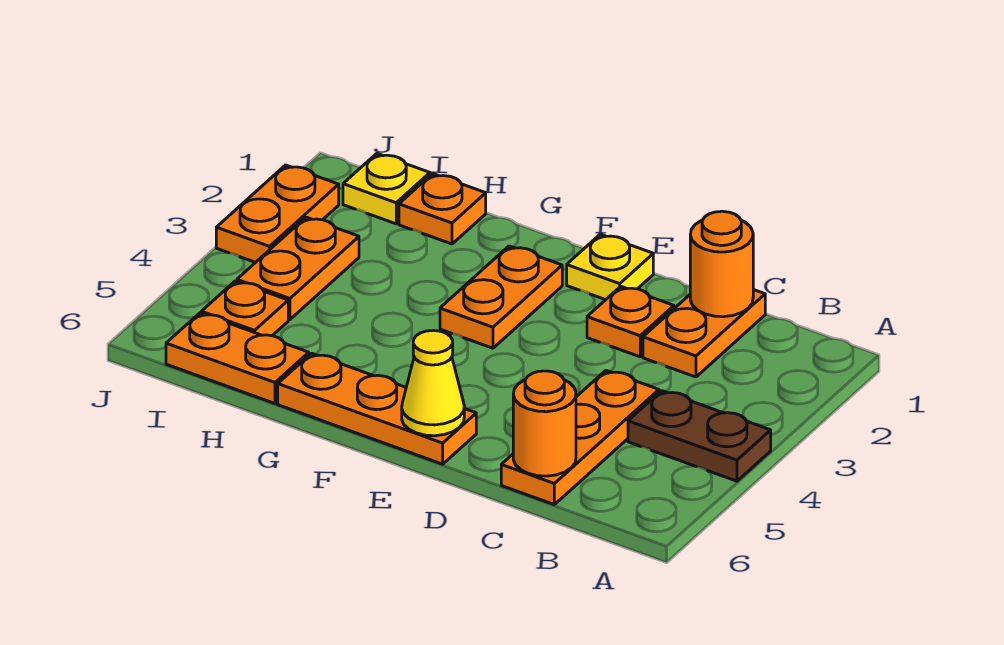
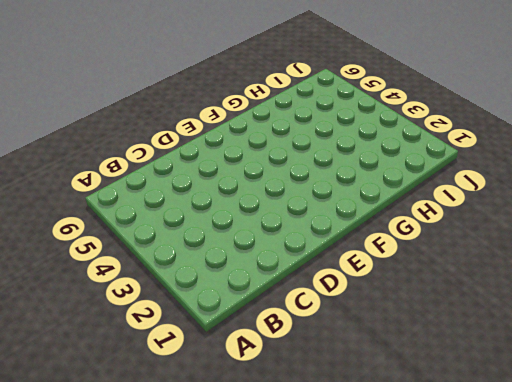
none -> brown plate A4:B4 level 1
none -> orange plate C1:C2 level 1
none -> orange plate C4:C6 level 1

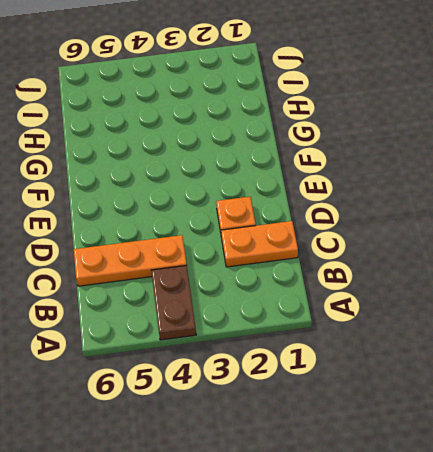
none -> yellow plate E1 level 1
none -> orange plate E6:G6 level 1
none -> orange plate F2:F3 level 1

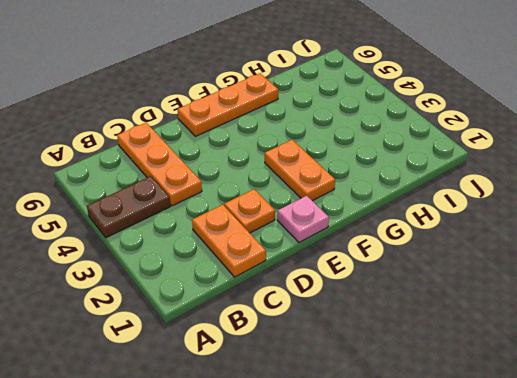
pink plate E1 level 1 -> yellow plate E1 level 1
none -> orange plate H1 level 1
none -> orange plate H6:I6 level 1
none -> yellow plate I1 level 1

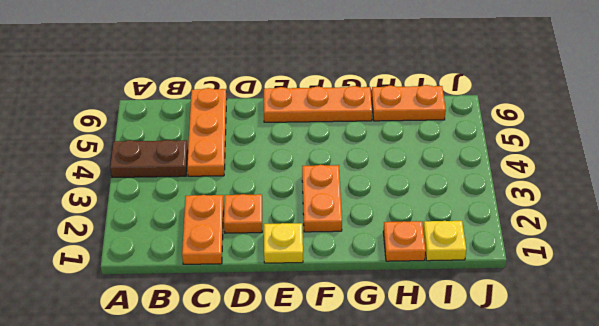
none -> orange plate I3:I4 level 1
none -> orange plate I5 level 1
none -> orange plate J2:J3 level 1

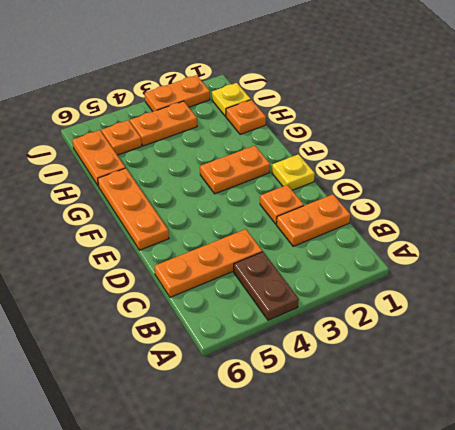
none -> orange round brick C1 level 2
none -> orange round brick C6 level 2
none -> yellow cone E6 level 2

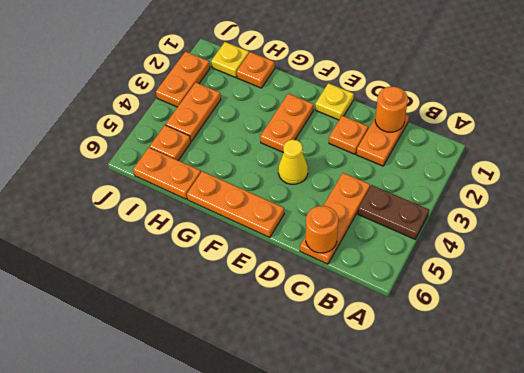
yellow cone E4 level 1 -> yellow cone E6 level 2

